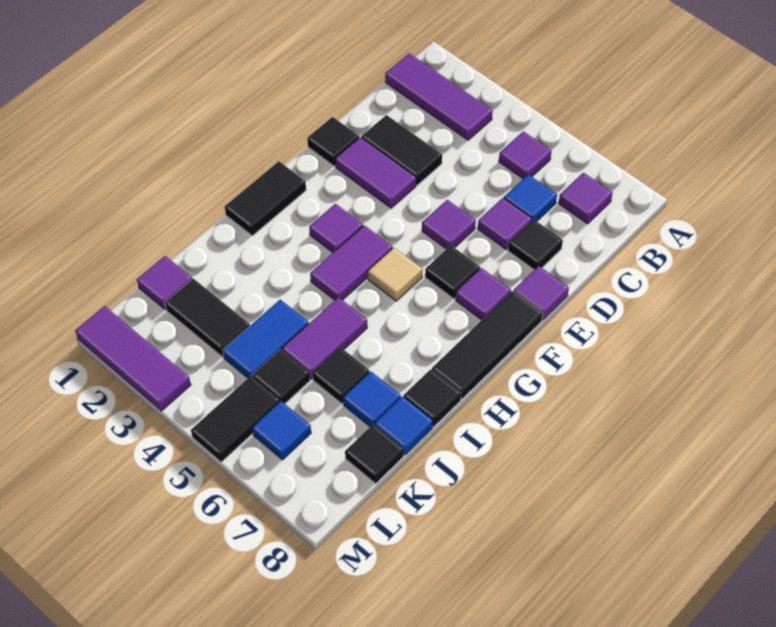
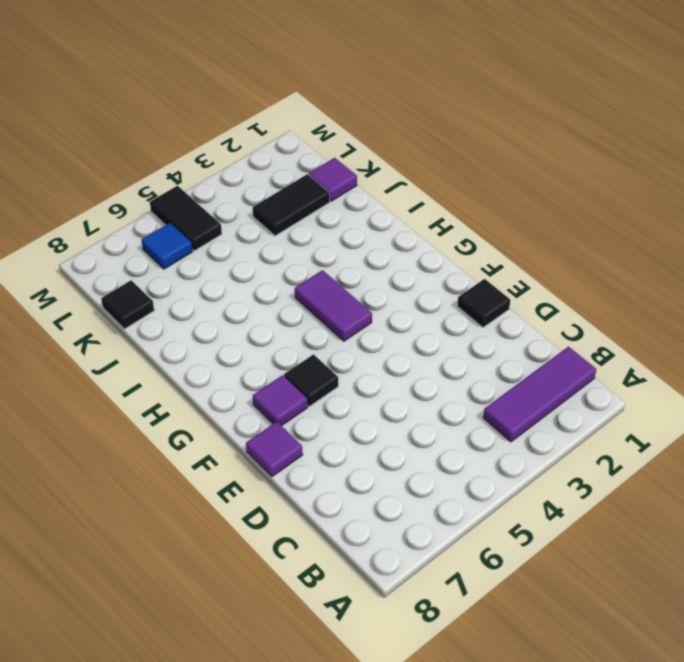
none -> purple tile B5 level 1
none -> purple tile B7 level 1
none -> blue tile C6 level 1
none -> black tile D2:D3 level 1

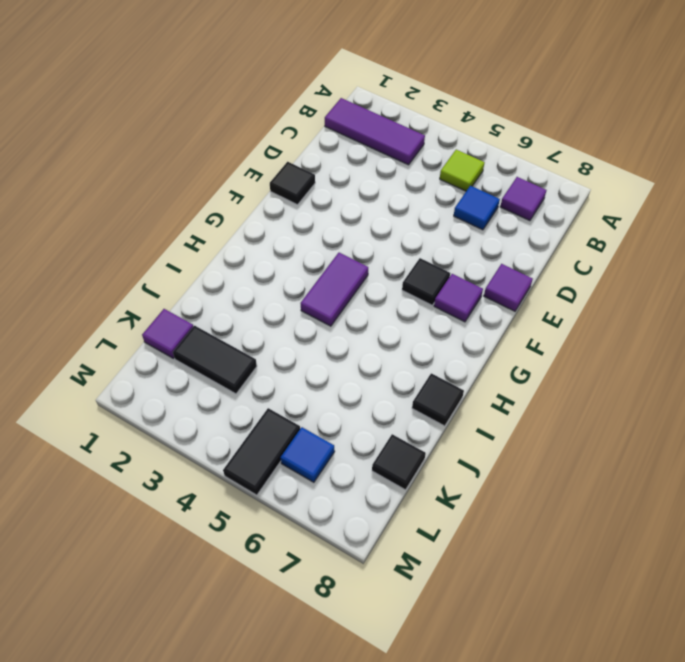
lime tile B5 level 1 -> purple tile B5 level 1
none -> black tile D2:D3 level 1
none -> purple tile D6 level 1
none -> black tile D7 level 1
none -> purple tile E2:E3 level 1

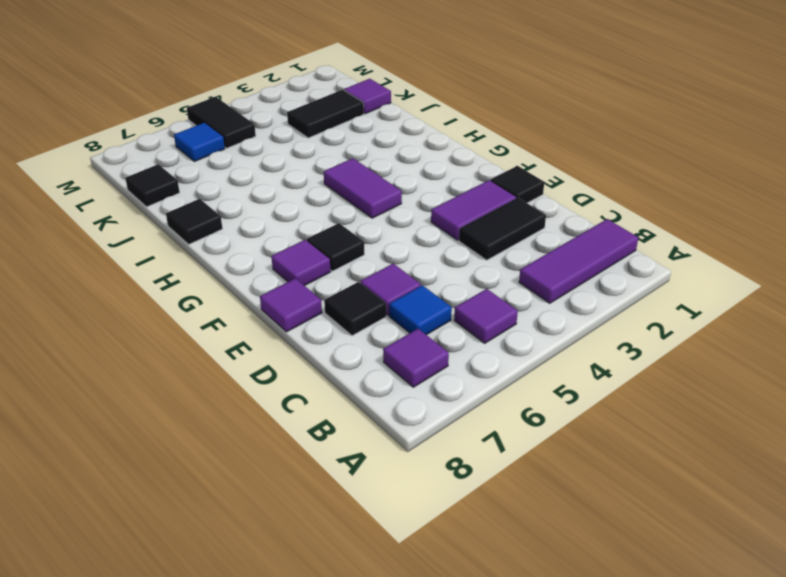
none -> purple tile E5 level 1
none -> black tile F8:H8 level 1
none -> black tile G1:H1 level 1
none -> purple tile G3 level 1

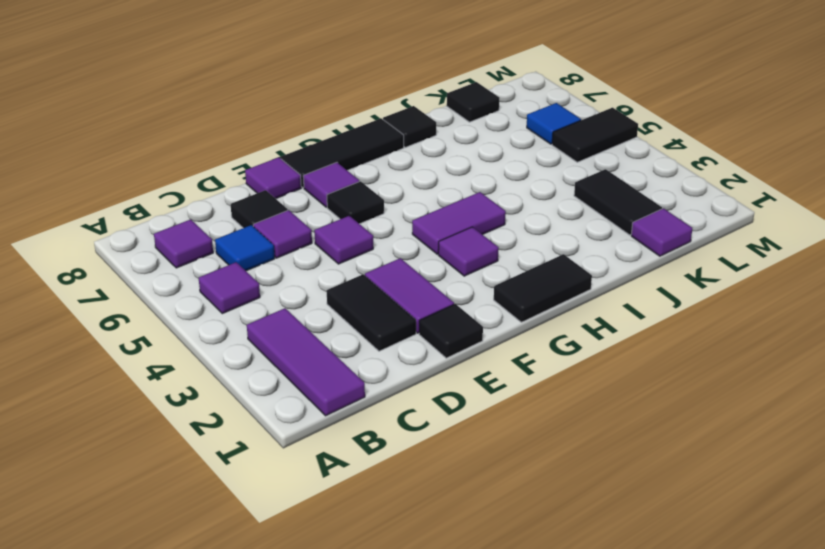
none -> tan tile G5 level 1
none -> purple tile I5:J5 level 1
none -> blue tile J4:K4 level 1
none -> black tile J6 level 1

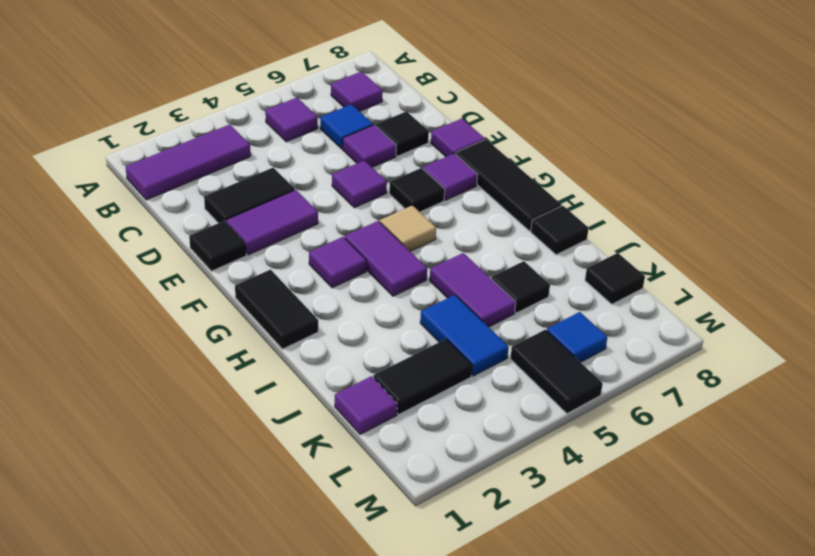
none -> blue tile J7 level 1
none -> blue tile J8 level 1
none -> black tile K5 level 1
none -> purple tile M1:M3 level 1

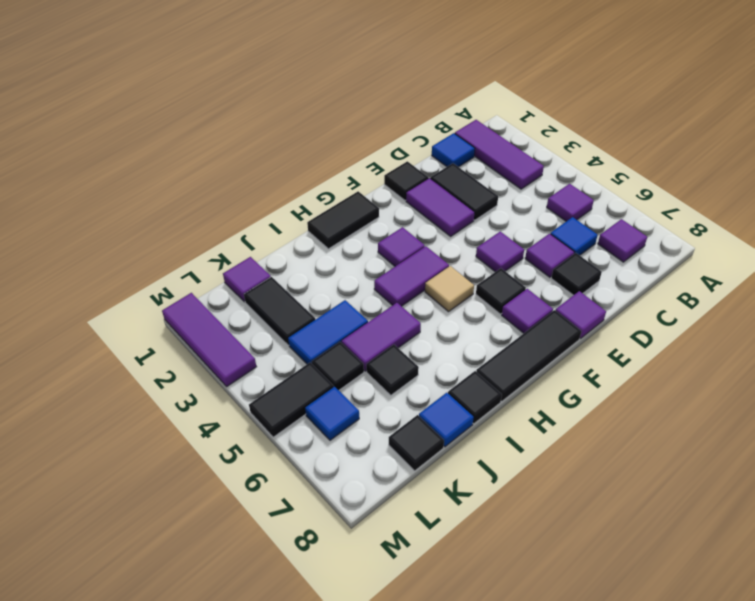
blue tile C1 level 1 -> blue tile J7 level 1

